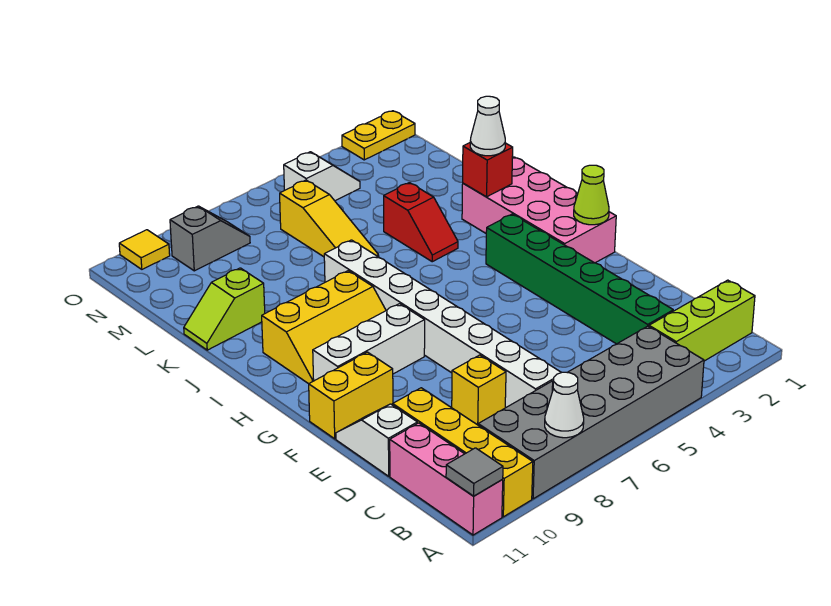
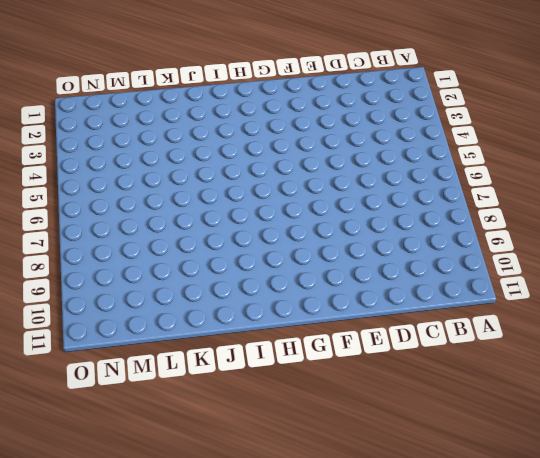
none -> grey brick A4:B9 level 1
none -> yellow brick A10:D10 level 1
none -> pink brick A11:C11 level 1

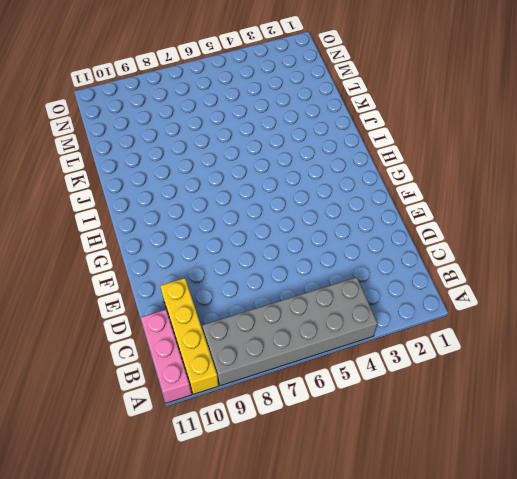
none -> lime brick B1:B3 level 1
none -> green brick C3:H3 level 1
none -> white brick C7:J7 level 1

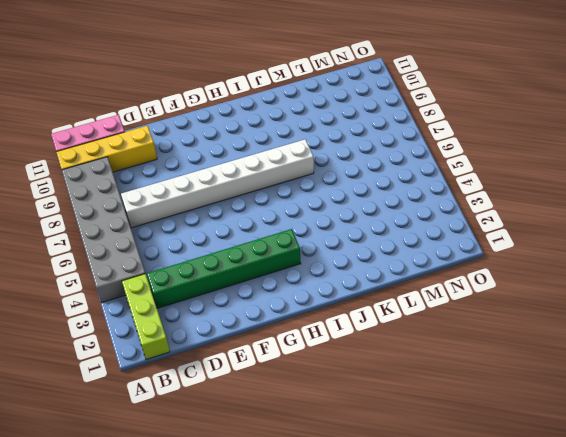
none -> yellow brick D8 level 1
none -> white slope D11:E11 level 1 top D
none -> yellow brick F10:F11 level 1

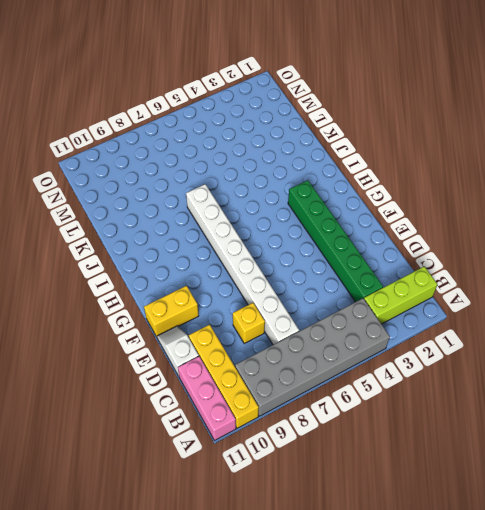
none -> pink brick G1:J2 level 1
none -> white brick G8:G10 level 1
none -> yellow slope H8:I10 level 1 top I

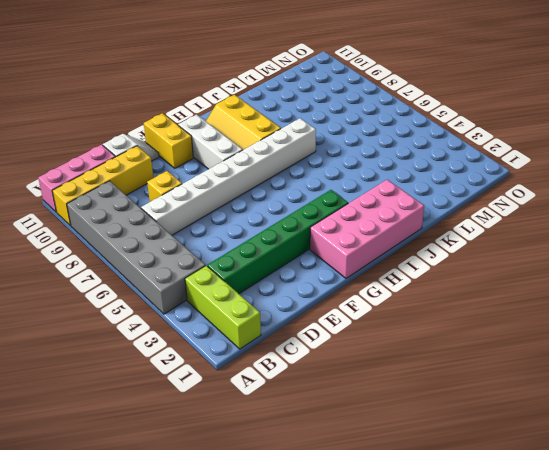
none -> red slope J4:K4 level 1 top K
none -> yellow slope K6:M6 level 1 top M
none -> lime slope K10:K11 level 1 top 10

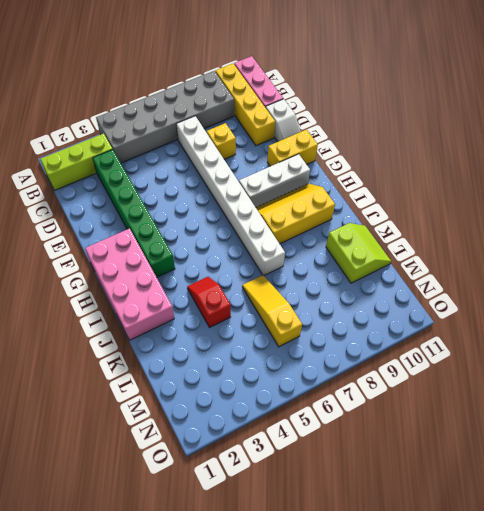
lime slope K10:L11 level 1 top 10 -> lime slope K10:K11 level 1 top 10
none -> white slope N4:N5 level 1 top 5
none -> grey slope N8:N9 level 1 top 9
none -> yellow plate O1:O2 level 1

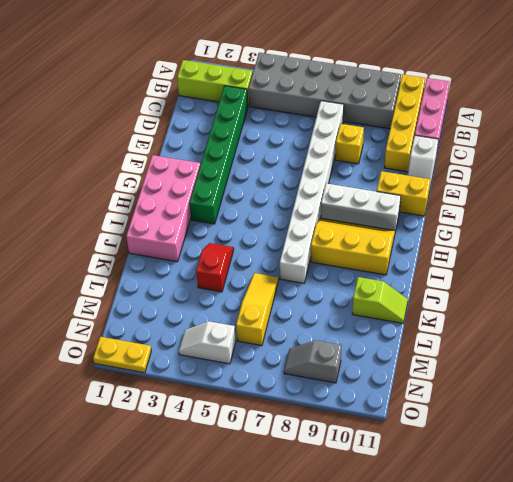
none -> yellow tile O10 level 1
none -> white cone A8 level 2
none -> grey tile A11 level 2

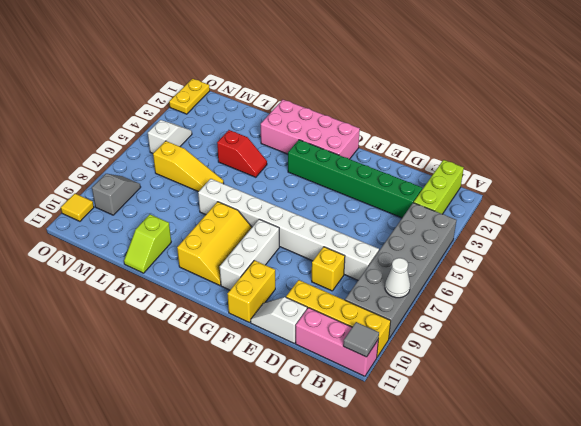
none -> lime cone G1 level 2
none -> red brick J2 level 2
none -> white cone J2 level 3

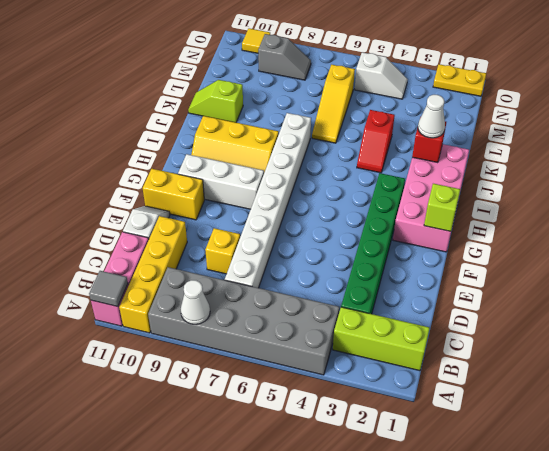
lime brick G1 level 2 -> lime cone G1 level 2

